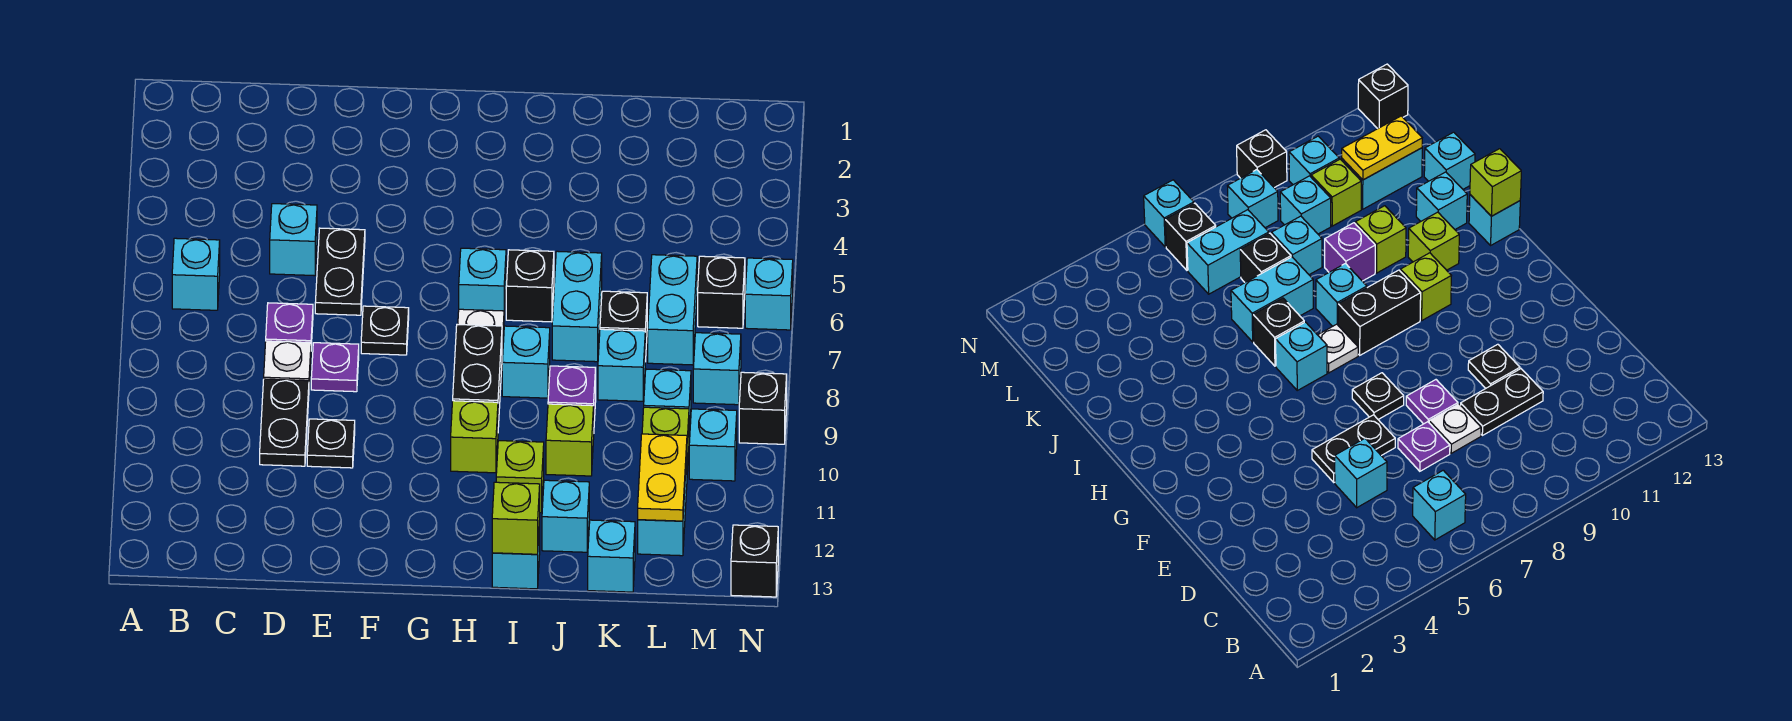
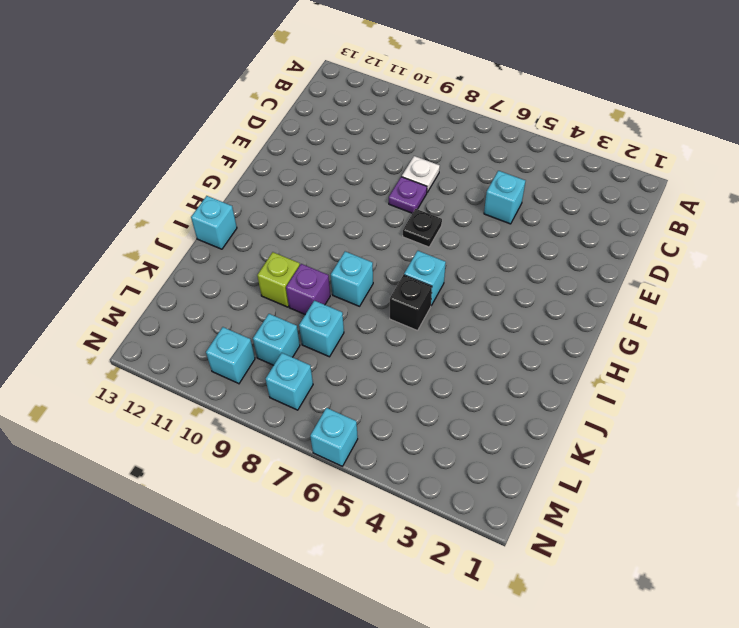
none -> cyan brick B6 level 1
none -> purple plate D7 level 1
none -> black plate D9:D10 level 1
none -> black plate E5:E6 level 1

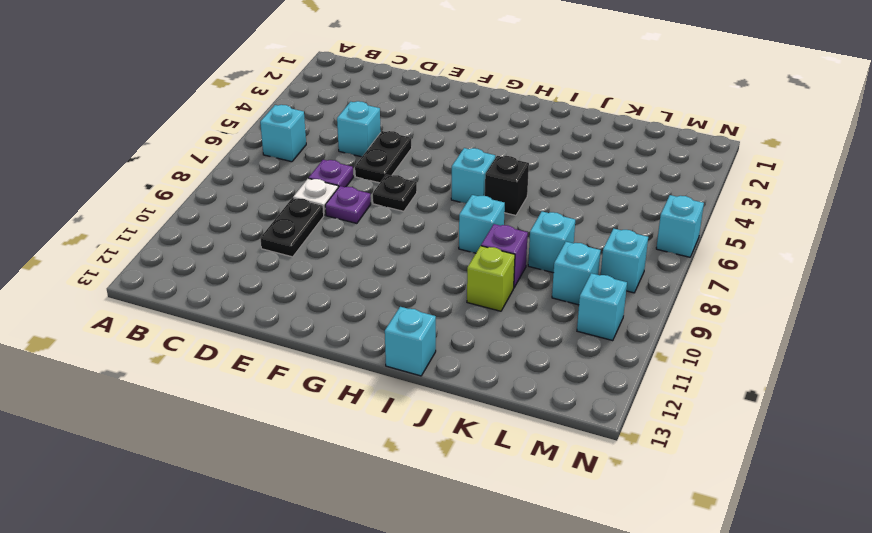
none -> black plate E10 level 1
none -> white plate H7 level 1
none -> black brick H8:H9 level 1
none -> lime brick H10 level 1

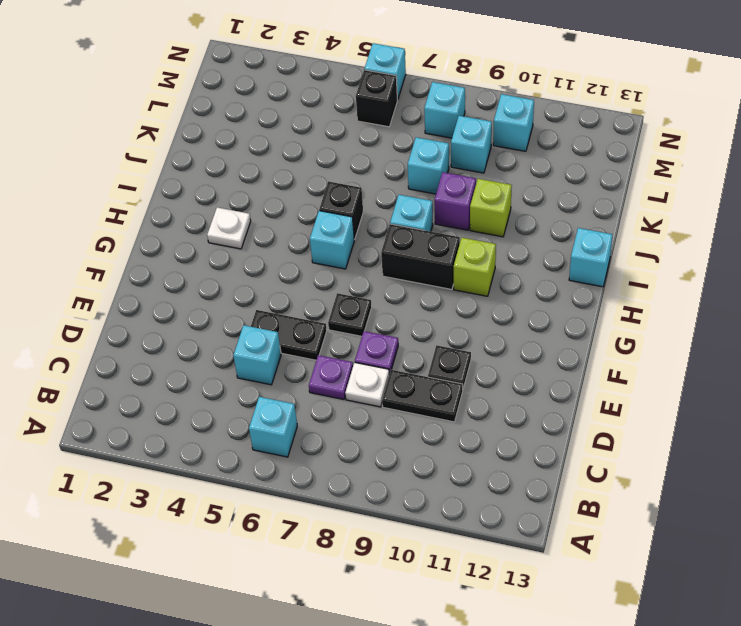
white plate H3 level 1 -> white plate H7 level 1
none -> lime brick I11 level 1
none -> cyan brick J6:J7 level 1
none -> cyan brick J12 level 1
none -> black brick K7 level 1

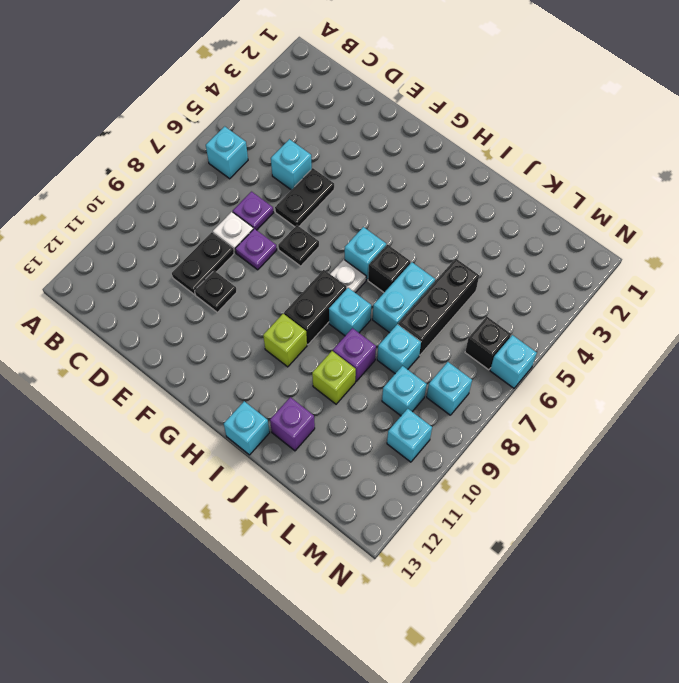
purple brick J12 level 1 -> cyan brick J12 level 1
black brick K5:K7 level 1 -> black brick K7 level 1
none -> lime brick I11 level 1
none -> cyan brick K13 level 1
none -> cyan brick L6:L7 level 1
none -> lime brick L10 level 1

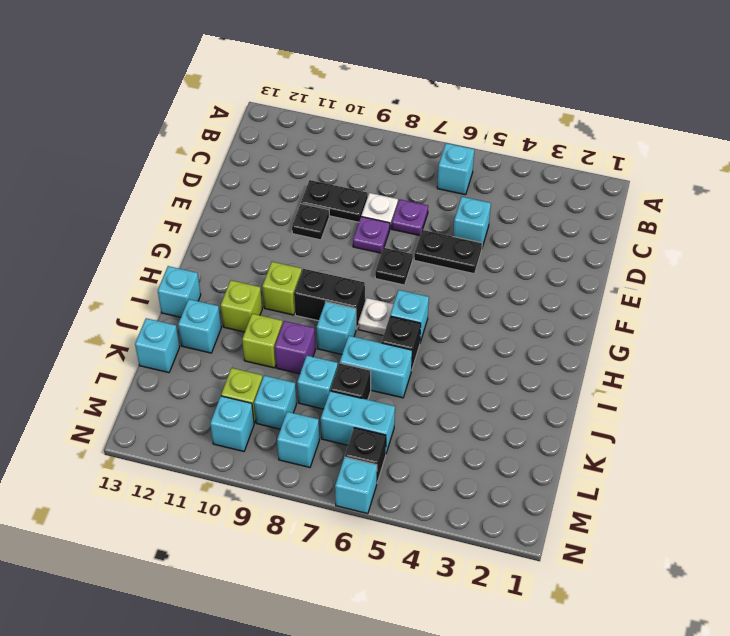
none -> cyan brick L11:L12 level 1
none -> black brick N9 level 1
none -> black brick N13 level 1
none -> lime brick I13 level 2

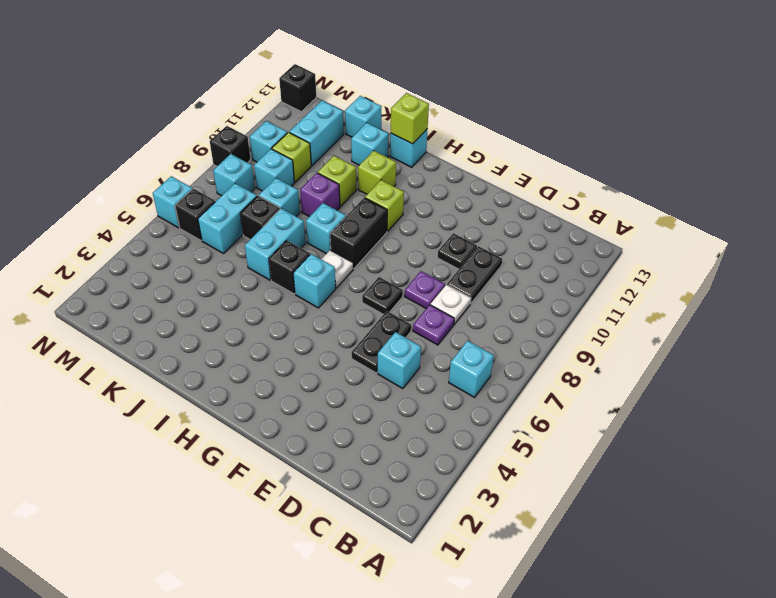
none -> yellow plate L11:L12 level 2

